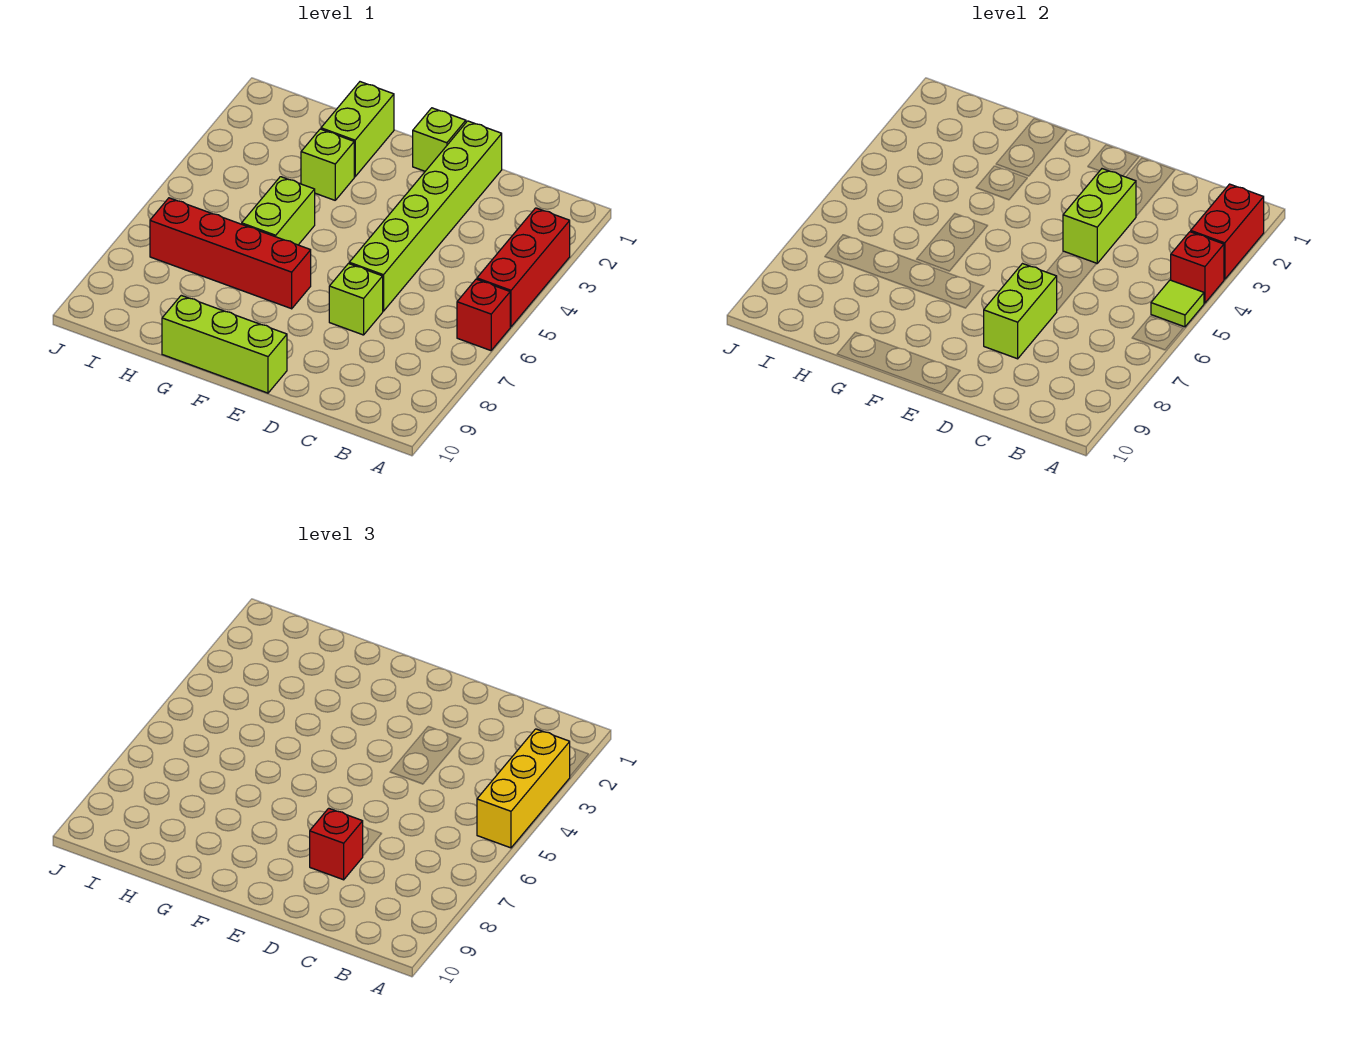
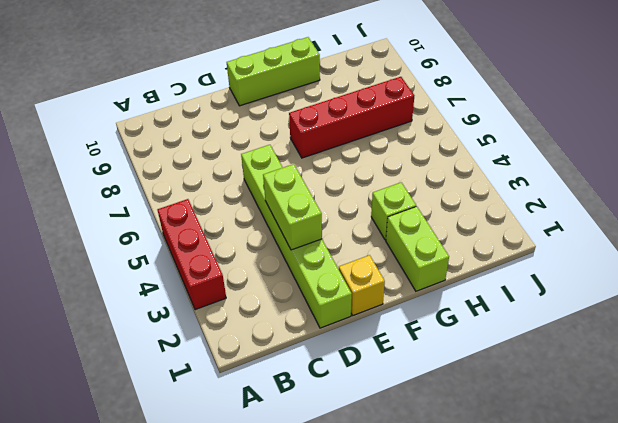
yellow brick E1 level 1 -> lime brick E1 level 1
none -> red brick A6 level 1
none -> lime brick D7 level 1
none -> lime brick G5:G6 level 1

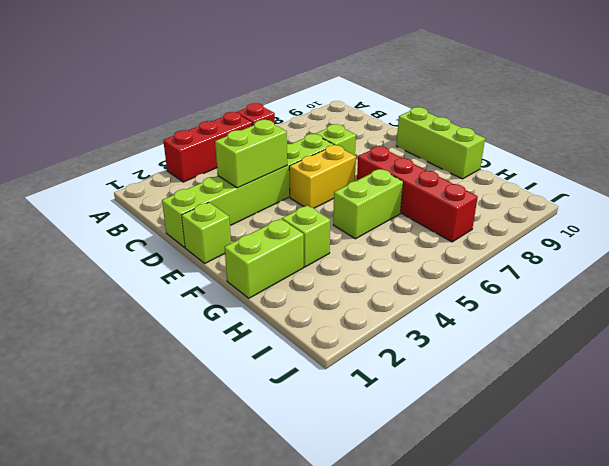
yellow brick E5:E6 level 1 -> none
none -> red brick A2:A3 level 2
none -> red brick A4 level 2
none -> lime tile A5 level 2

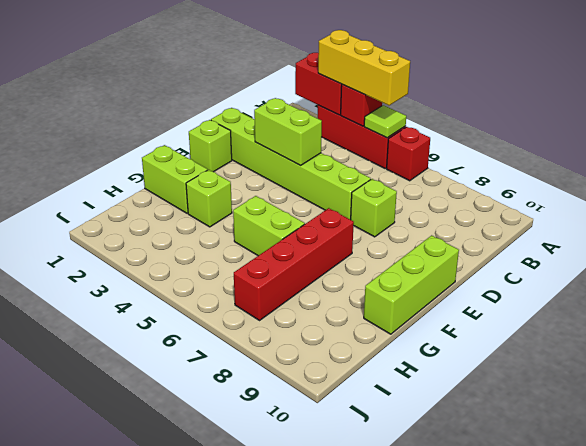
none -> lime brick D7:D8 level 2
none -> red brick D8 level 3

